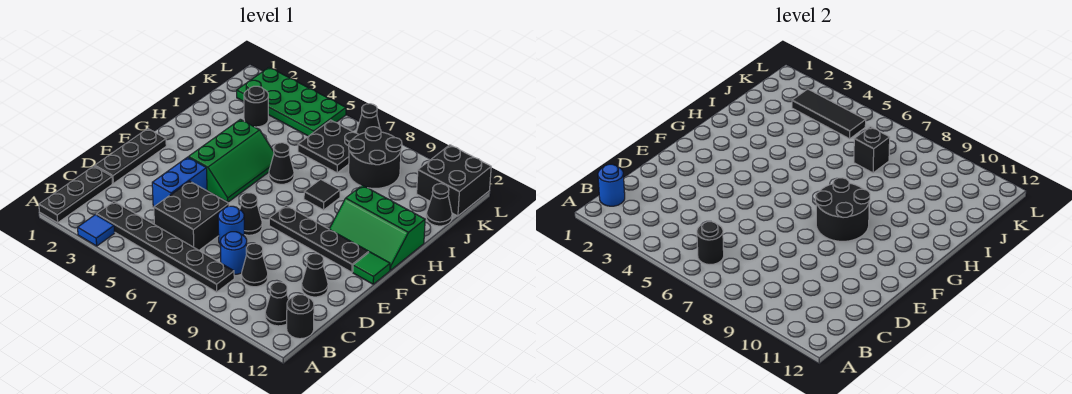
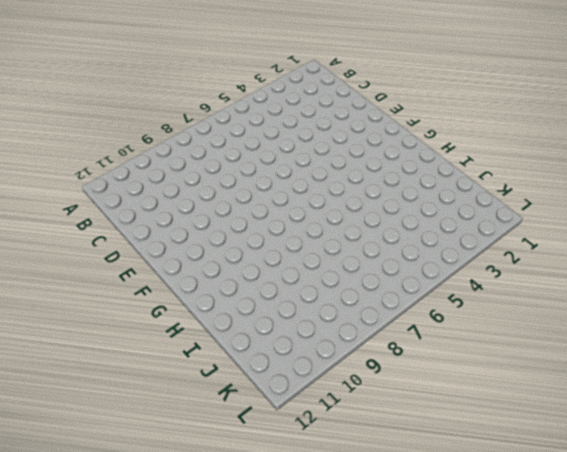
none -> black plate A1:C1 level 1
none -> blue tile A3 level 1
none -> black plate B3:B8 level 1
none -> black cone B11 level 1

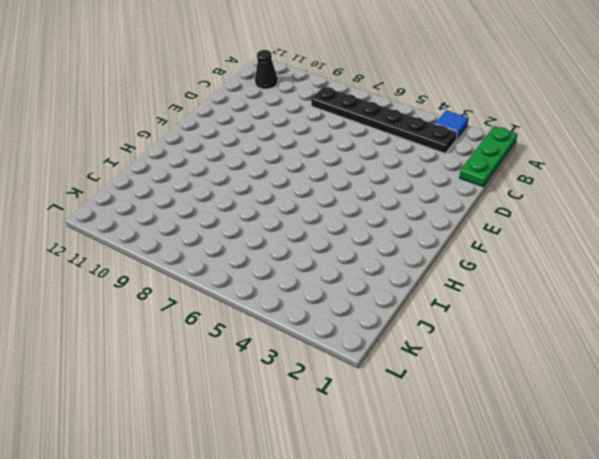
green plate A1:C1 level 1 -> black plate A1:C1 level 1
none -> black round brick B12 level 1
none -> black brick C5:D6 level 1
none -> blue round brick C8 level 1
none -> black cone C9 level 1

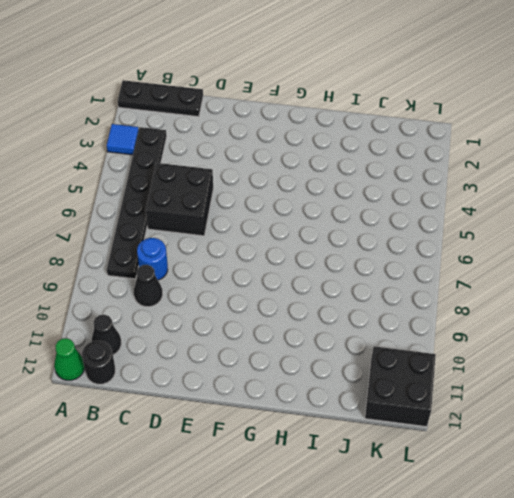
green cone A12 level 1 -> none
none -> black plate D1:F1 level 1
none -> blue brick D4:E4 level 1
none -> blue round brick D7 level 1
none -> black cone D11 level 1

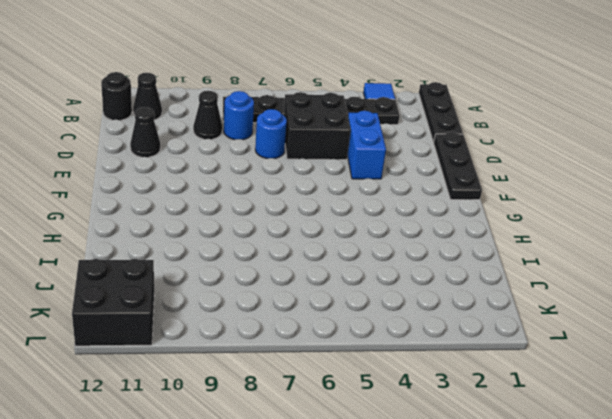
none -> black cone E7 level 1
none -> green slope F4:H5 level 1 top 4
none -> black plate F8:F11 level 1
none -> green tile F12 level 1

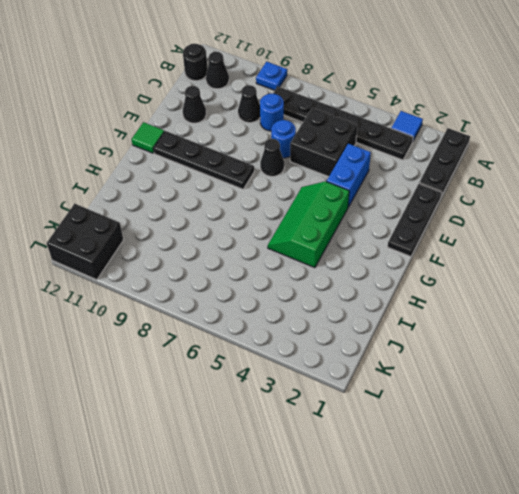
blue plate A9 level 1 -> none
none -> green slope G10:H12 level 1 top H
none -> black cone H6 level 1
none -> black tile H8 level 1
none -> black round brick J3 level 1

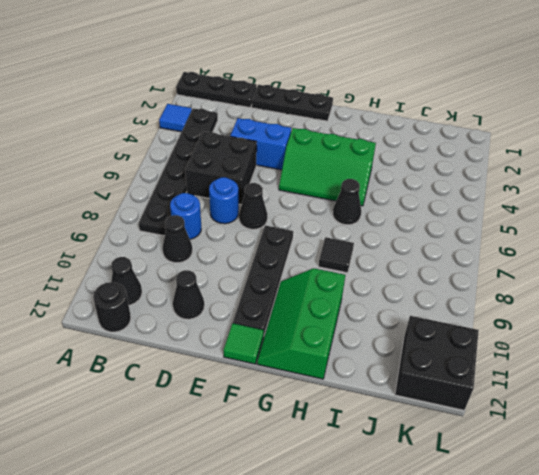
none -> black round brick J3 level 1
none -> black plate J6:K7 level 1
none -> black round brick J8:K9 level 1
none -> black cone J12 level 1

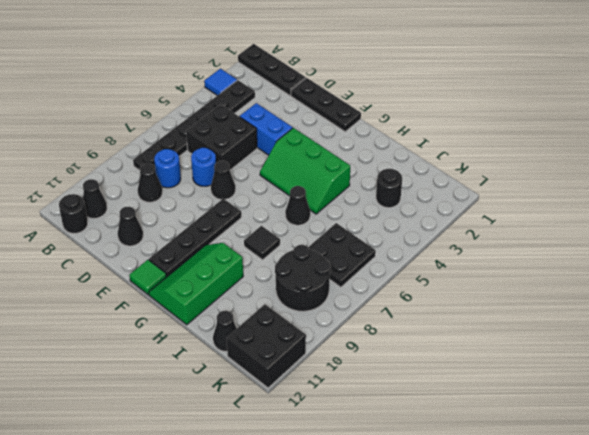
none -> green plate K2:L5 level 1
none -> black cone L7 level 1
none -> blue round brick B1 level 2
none -> black round brick B6 level 2

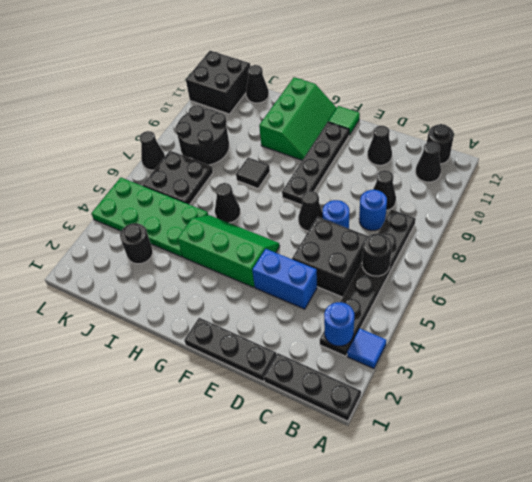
blue round brick B3 level 2 -> blue round brick B1 level 2
green plate I4:L5 level 1 -> green plate K2:L5 level 1
none -> black round brick F8:G9 level 2
none -> black brick J7 level 2
none -> black tile K3:K5 level 2

